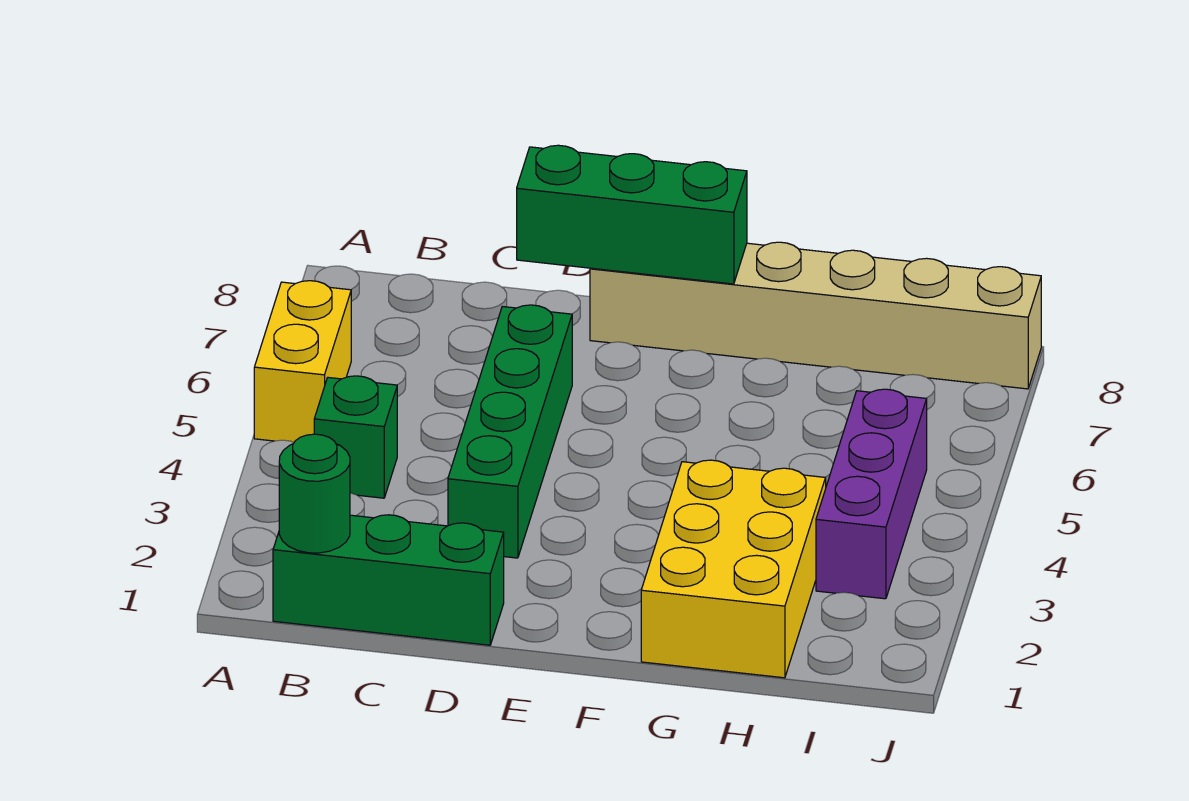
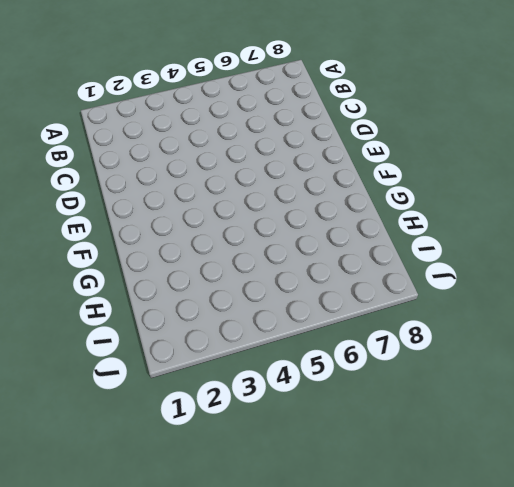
none -> yellow brick A5:A6 level 1
none -> green brick B1:D1 level 1

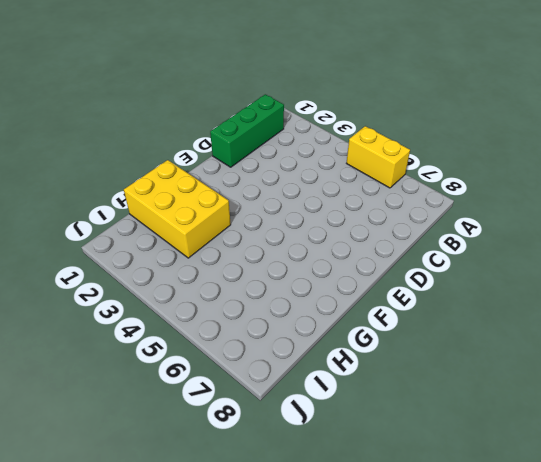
none -> green brick B4 level 1
none -> green brick D3:D6 level 1

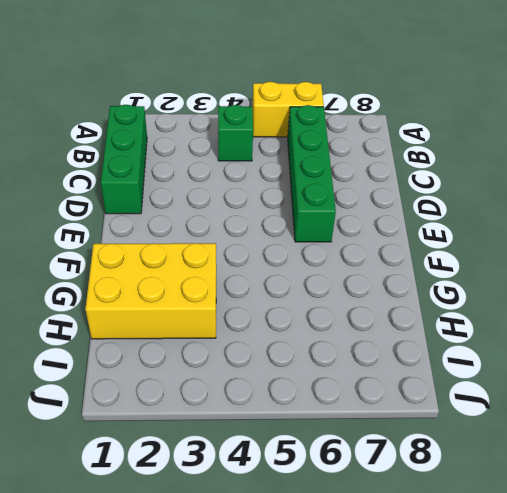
green brick B6:E6 level 1 -> green brick D3:D6 level 1
none -> tan brick E8:J8 level 1
none -> purple brick I3:I5 level 1

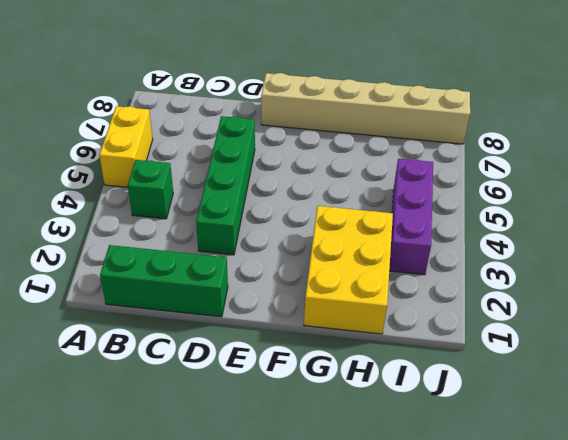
none -> green round brick B1 level 2
none -> green brick D8:F8 level 2

